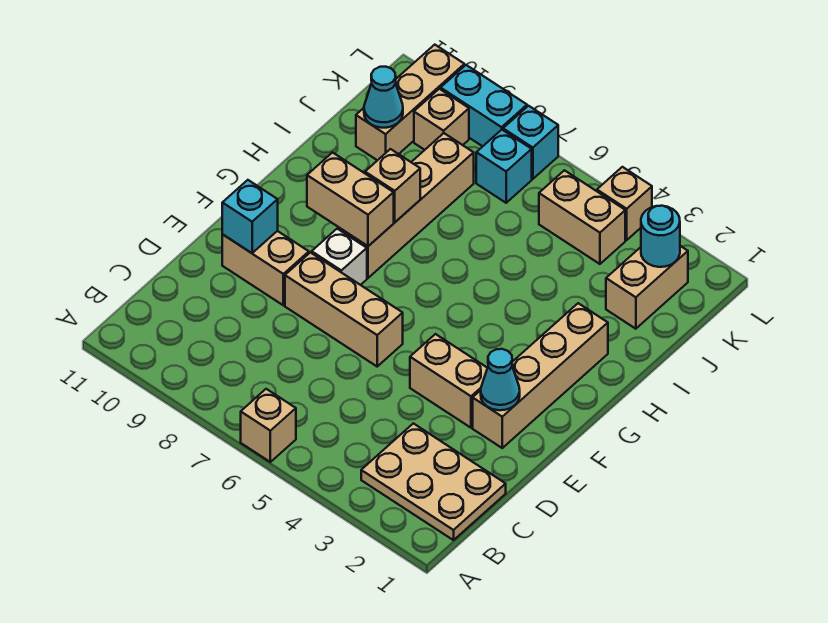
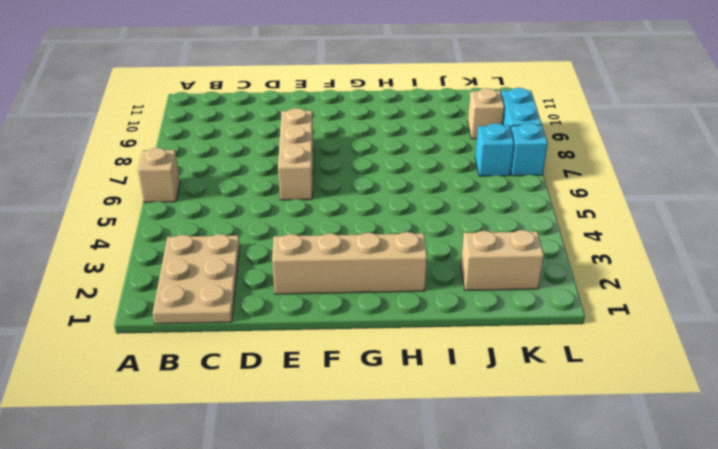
none -> tan brick E3:E4 level 1
none -> tan brick E9:E10 level 1
none -> white brick F8 level 1

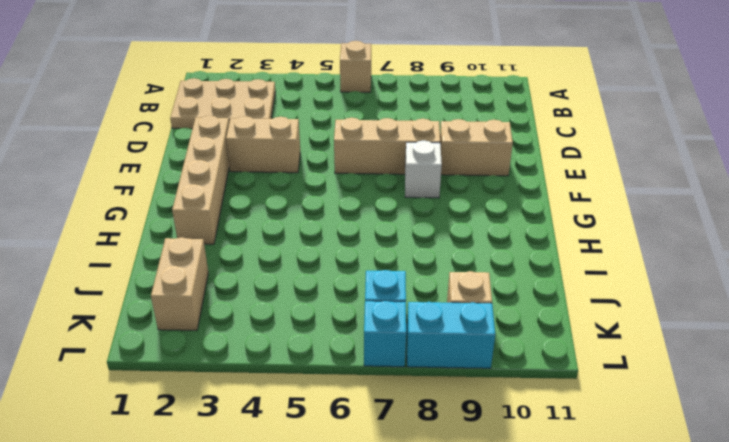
none -> tan brick G8:J8 level 1
none -> tan brick J10:L10 level 1
none -> tan brick K4:K5 level 1

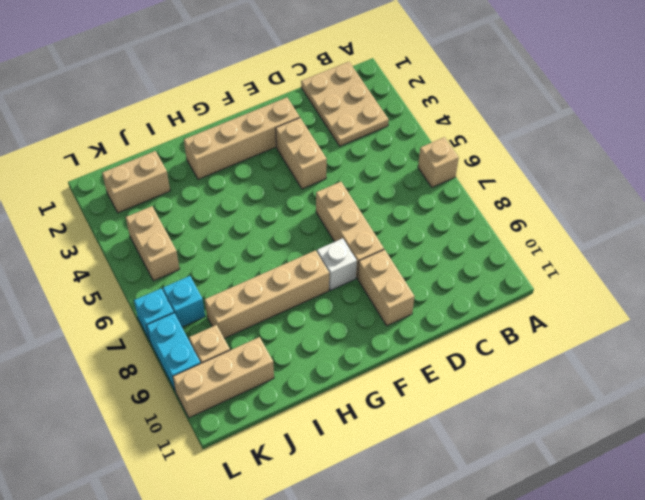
none -> tan brick L4 level 1
none -> cyan cone E2 level 2
none -> cyan brick E10 level 2

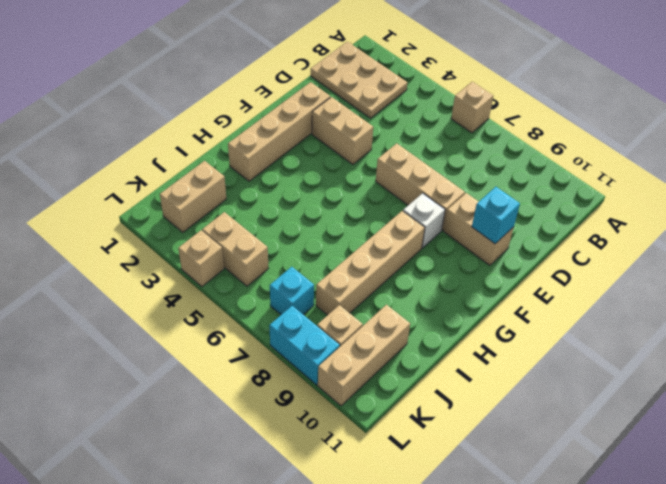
none -> cyan brick L7 level 1
none -> cyan cone E2 level 2
none -> tan brick G8:G9 level 2

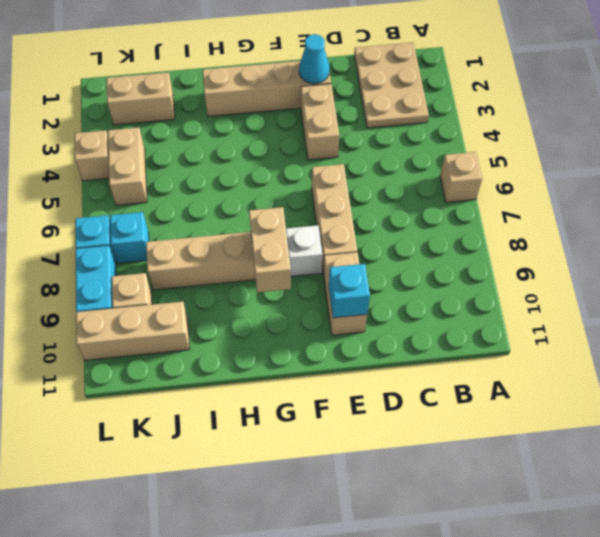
none -> tan brick H8 level 2
none -> cyan cone J10 level 2
none -> cyan round brick K2 level 2

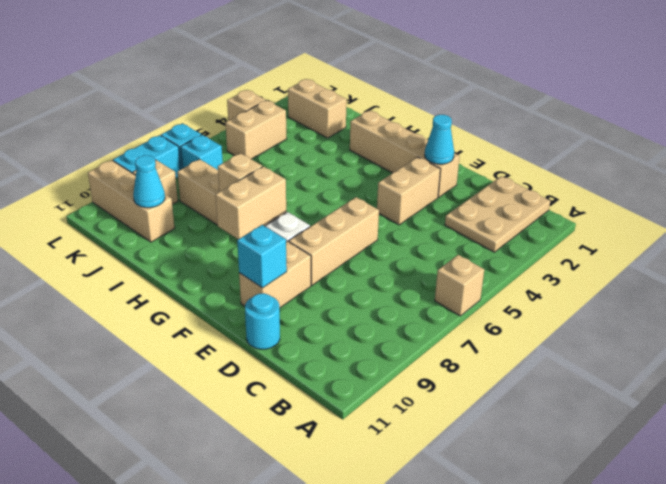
cyan round brick D11 level 1 -> cyan round brick K2 level 2

